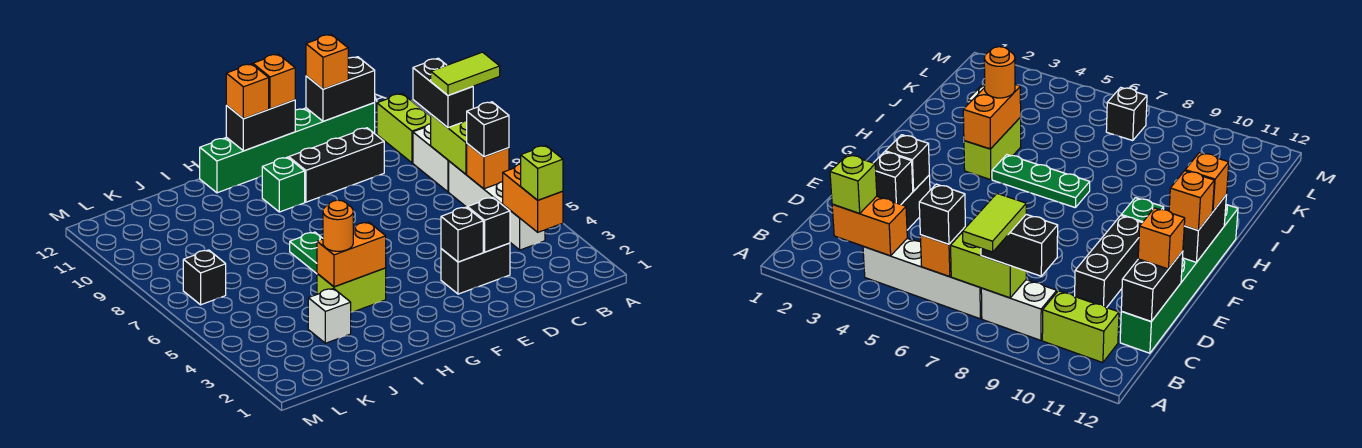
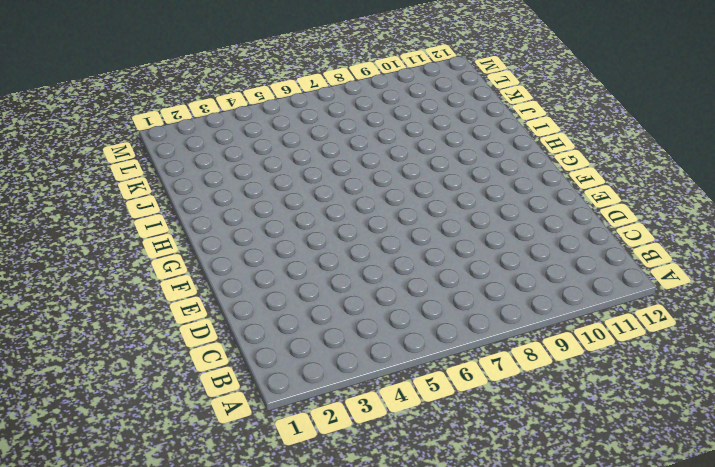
none -> white brick B4:B7 level 1
none -> white brick B8:B9 level 1
none -> lime brick B10:B11 level 1

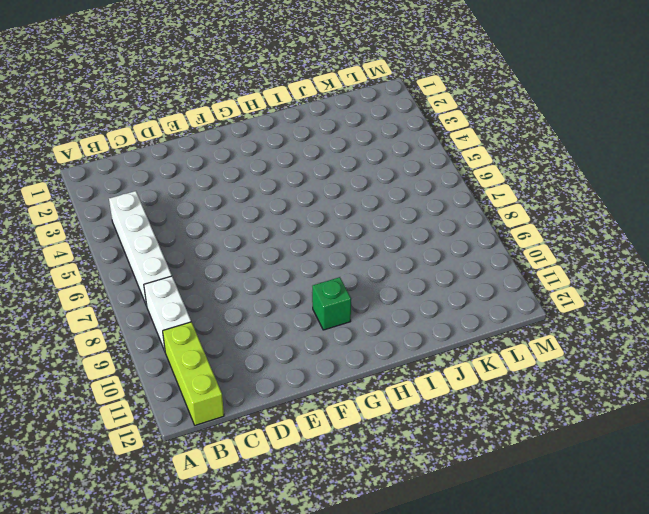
lime brick B10:B12 level 1 -> lime brick B10:B11 level 1
none -> green brick C12:H12 level 1
none -> black brick D3:E3 level 1
none -> black brick D10:F10 level 1

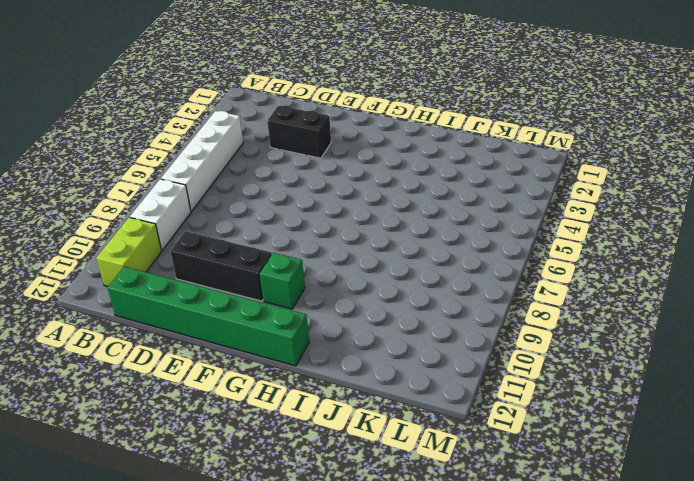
none -> lime brick H4:I4 level 1
none -> green plate H5:H7 level 1
none -> white brick J3 level 1

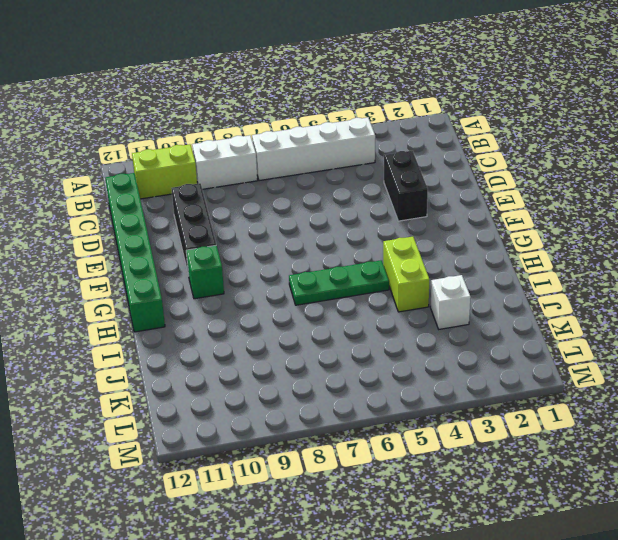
none -> black brick L7 level 1
none -> orange brick B3:B4 level 2
none -> orange brick B6 level 2

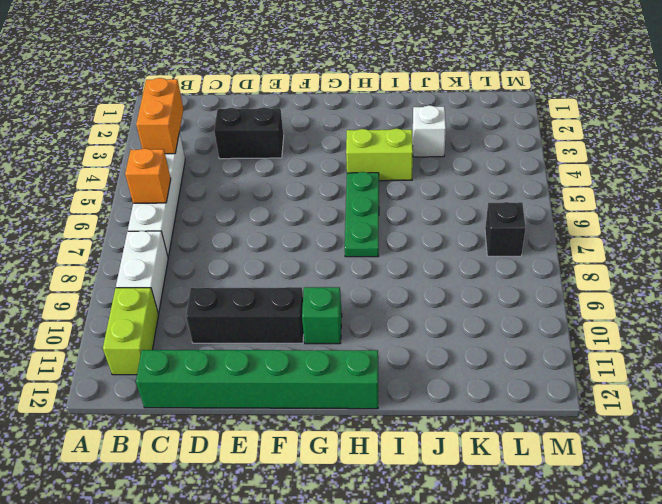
none -> lime brick B7:B8 level 2
none -> black brick C12:D12 level 2
none -> black brick D3 level 2

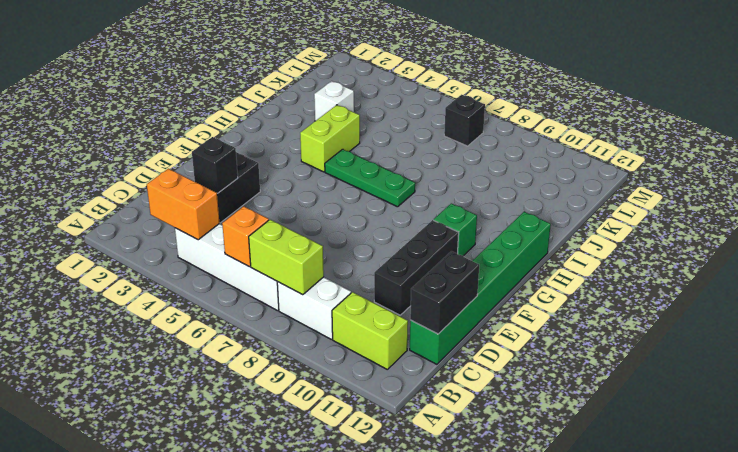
none -> black brick E3 level 2
none -> black brick F12:G12 level 2
none -> orange brick H4:I4 level 2

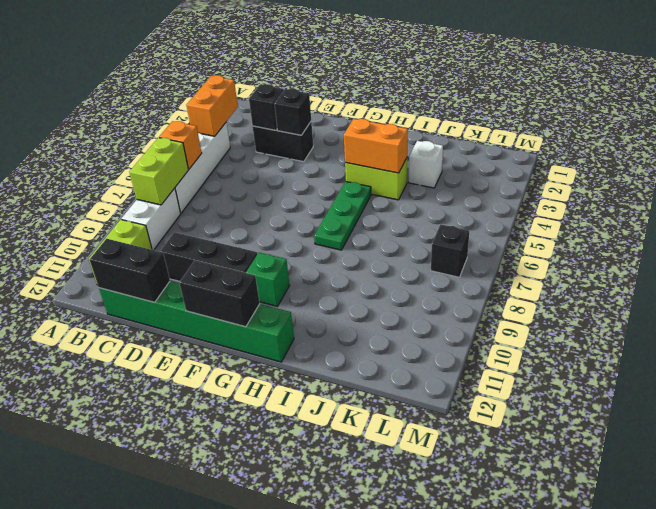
none -> lime brick B3 level 3
none -> black brick B6 level 3
none -> black brick B8:B9 level 3

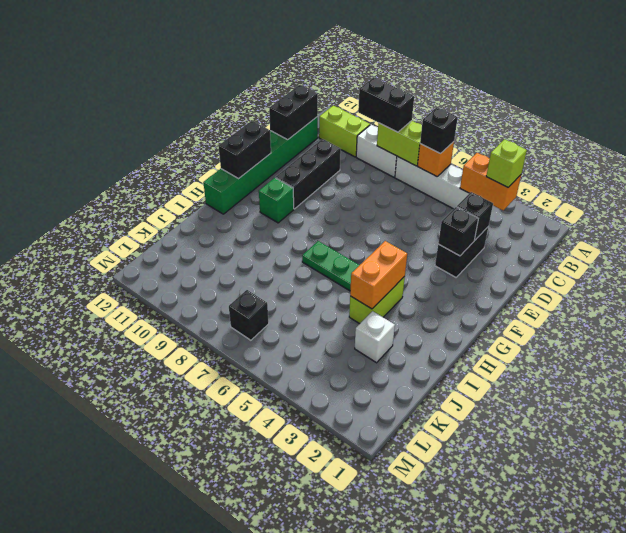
none -> orange brick D12 level 3
none -> orange brick F12 level 3
none -> orange brick G12 level 3

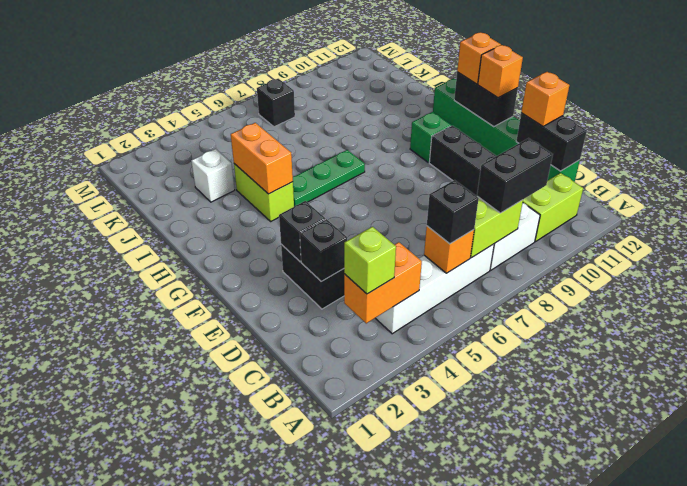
none -> orange round brick I4 level 3
none -> lime tile A8:B8 level 4

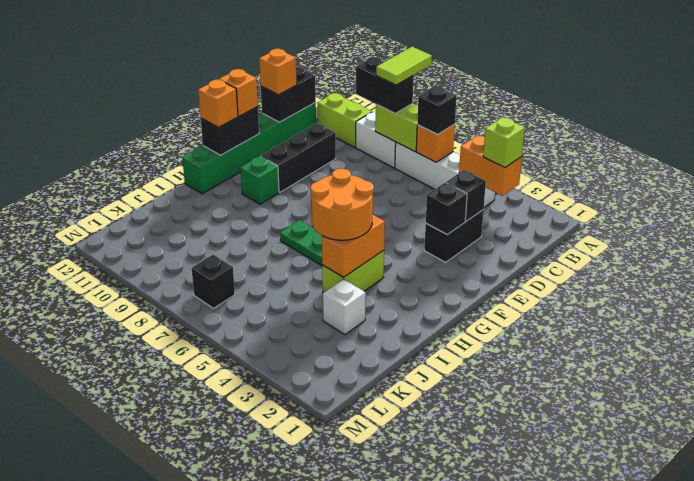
orange round brick H4:I5 level 3 -> orange round brick I4 level 3

